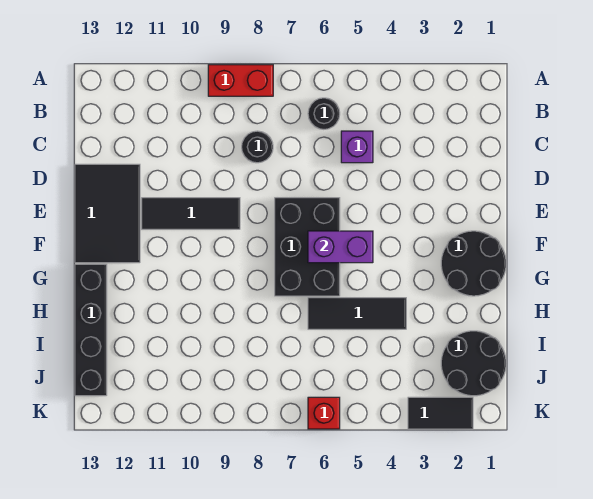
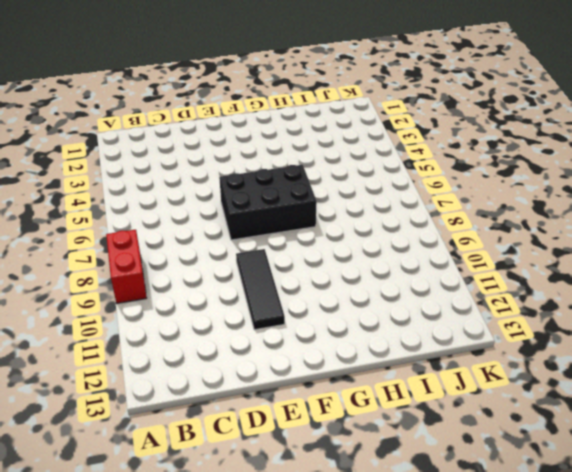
none -> black round brick B6 level 1
none -> purple brick C5 level 1
none -> black round brick C8 level 1

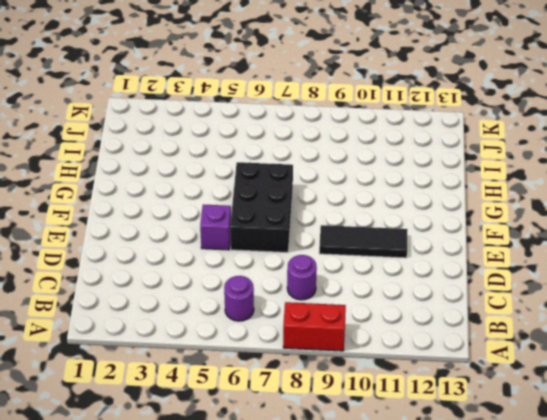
purple round brick B6 level 1 -> black round brick B6 level 1
purple round brick C8 level 1 -> black round brick C8 level 1
purple brick E5 level 1 -> purple brick C5 level 1
none -> black tile D12:F13 level 1
none -> black round brick F1:G2 level 1
none -> black brick G13:J13 level 1

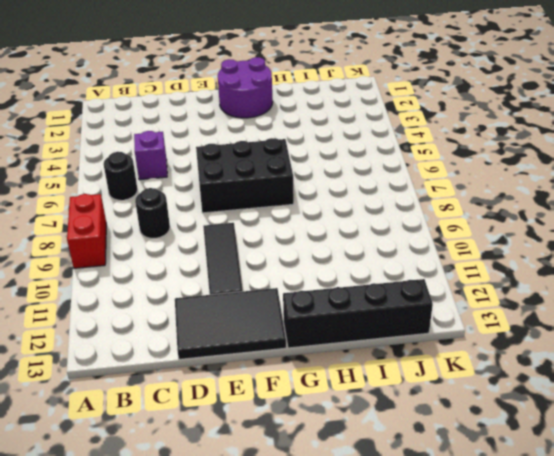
purple round brick F1:G2 level 1 -> black round brick F1:G2 level 1
none -> black tile H4:H6 level 1
none -> black round brick I1:J2 level 1
none -> black tile K2:K3 level 1

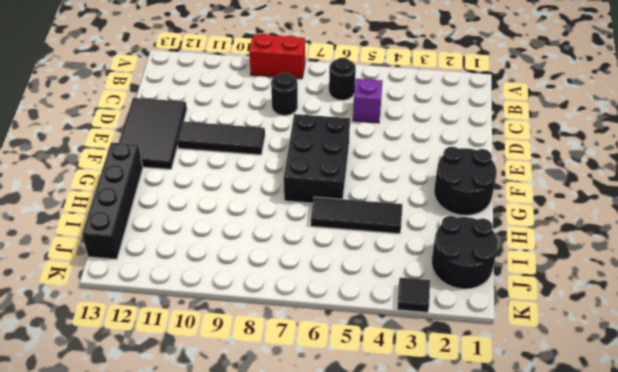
black tile K3 level 1 -> black tile K2:K3 level 1
none -> red brick K6 level 1
none -> purple brick F5:F6 level 2

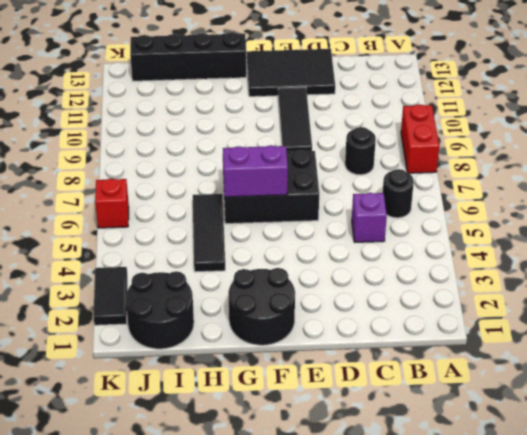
purple brick F6:G6 level 2 -> purple brick F5:F6 level 2

